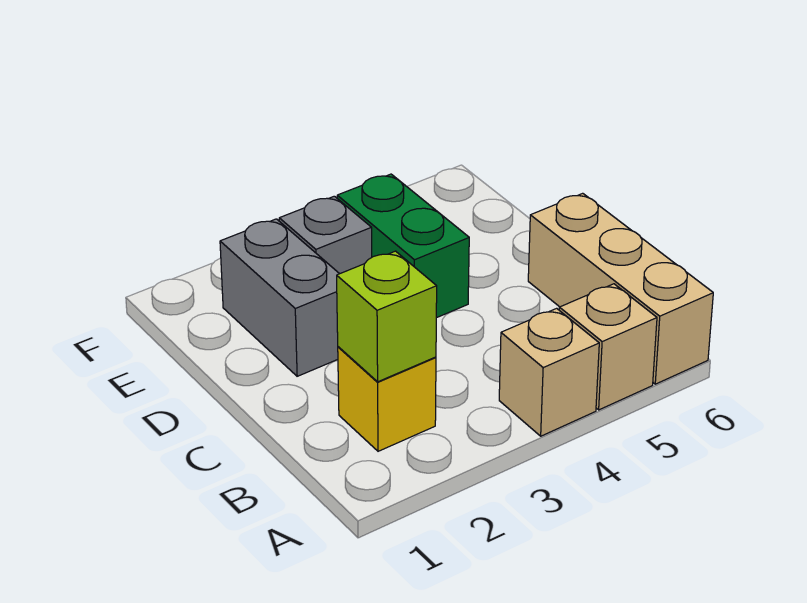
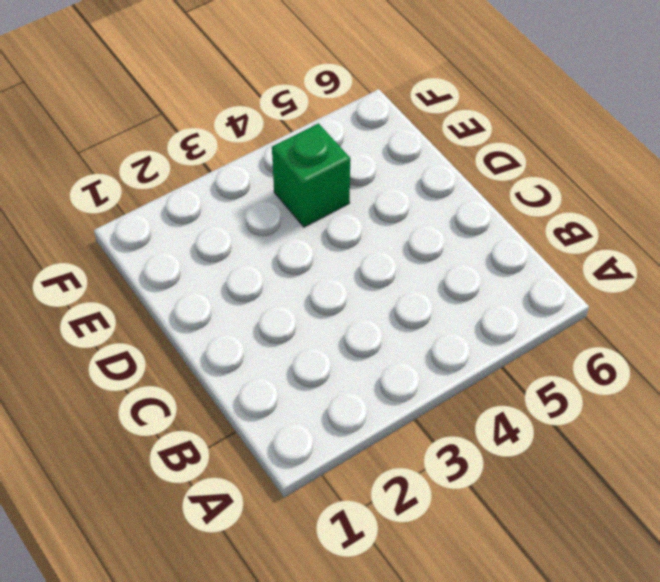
green brick E4 level 1 -> green brick D4:E4 level 1
none -> tan brick A4 level 1
none -> tan brick A5 level 1

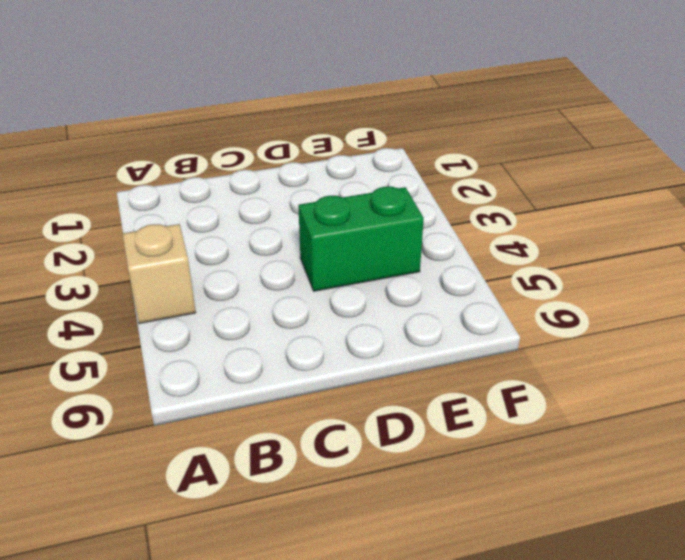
none -> tan brick A5 level 1
none -> tan brick A6:C6 level 1

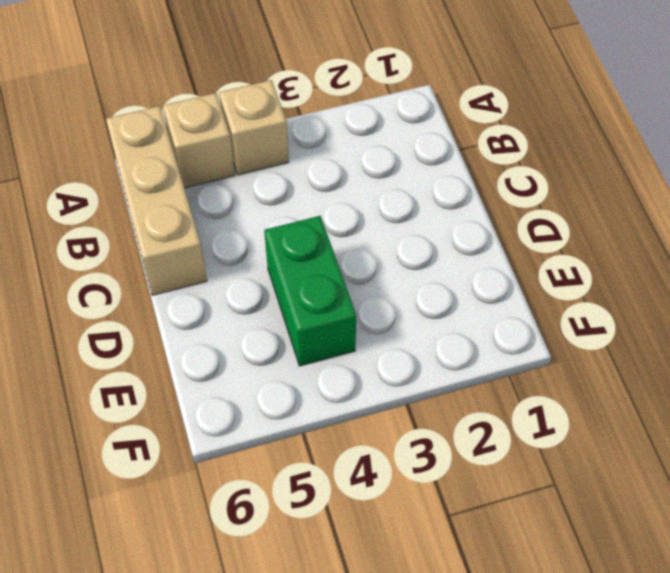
none -> yellow brick B2 level 1
none -> grey brick D2:E2 level 1

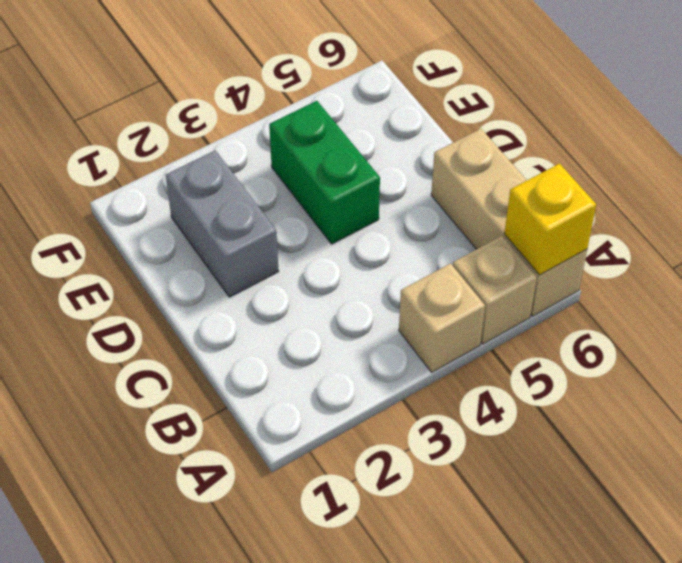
yellow brick A6 level 2 -> yellow brick B2 level 1
none -> grey brick E3 level 1
none -> lime brick B2 level 2

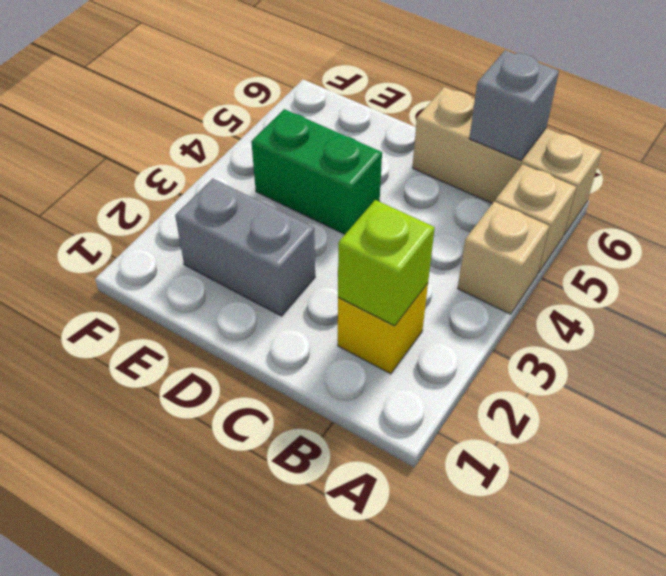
grey brick B6 level 2 -> grey brick E3 level 1

